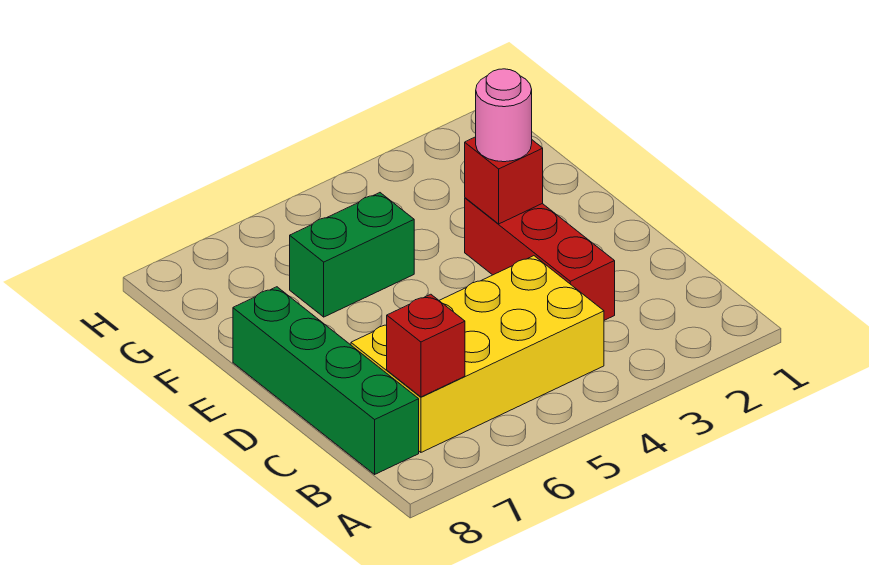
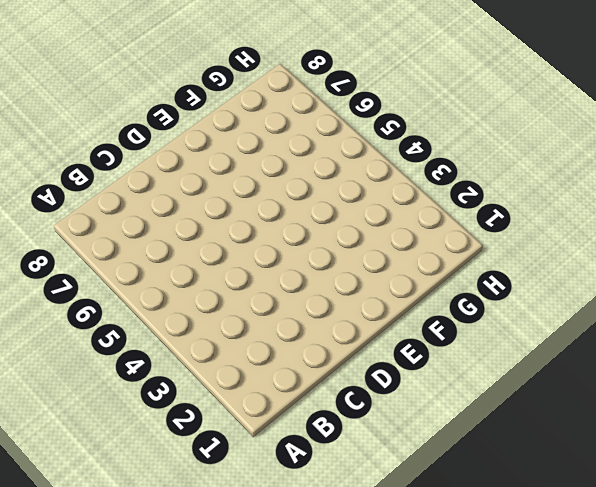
none -> yellow brick B4:C7 level 1
none -> green brick B8:E8 level 1

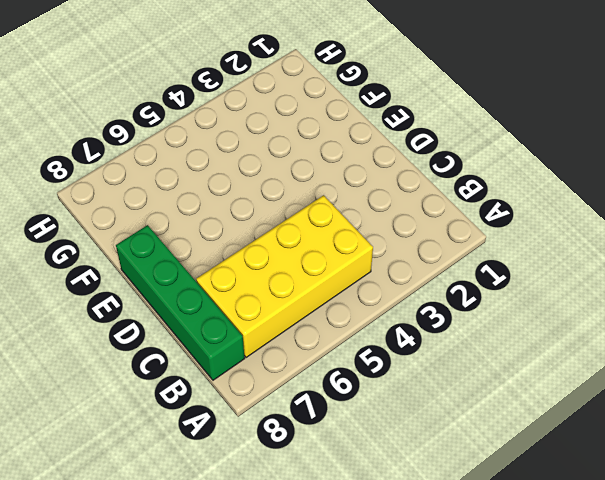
none -> red brick C3:E3 level 1
none -> green brick F5:F6 level 1

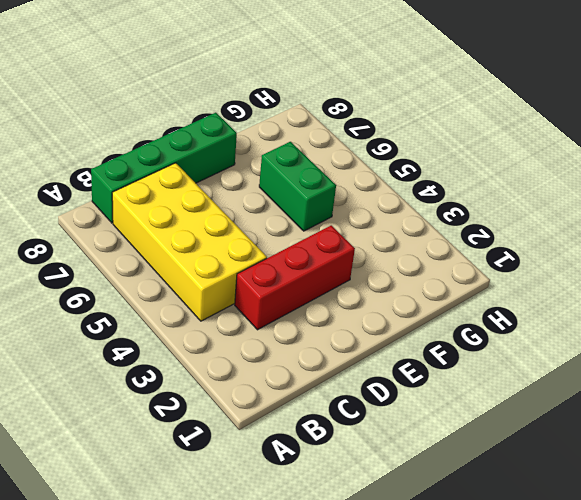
none -> red brick B7 level 2
none -> red brick E3 level 2

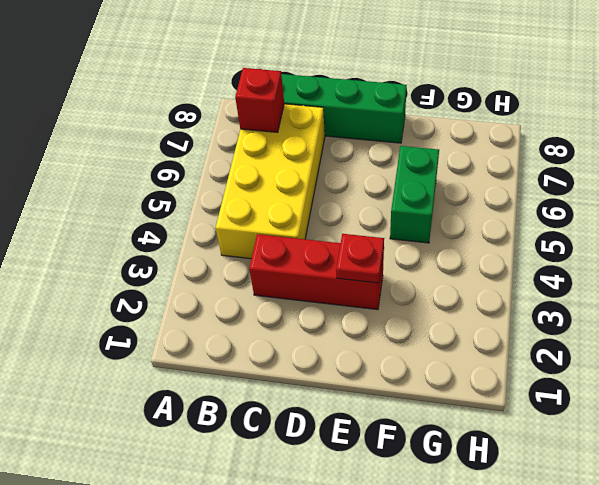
red plate E3 level 2 -> red brick E3 level 2
none -> pink round brick E3 level 3

